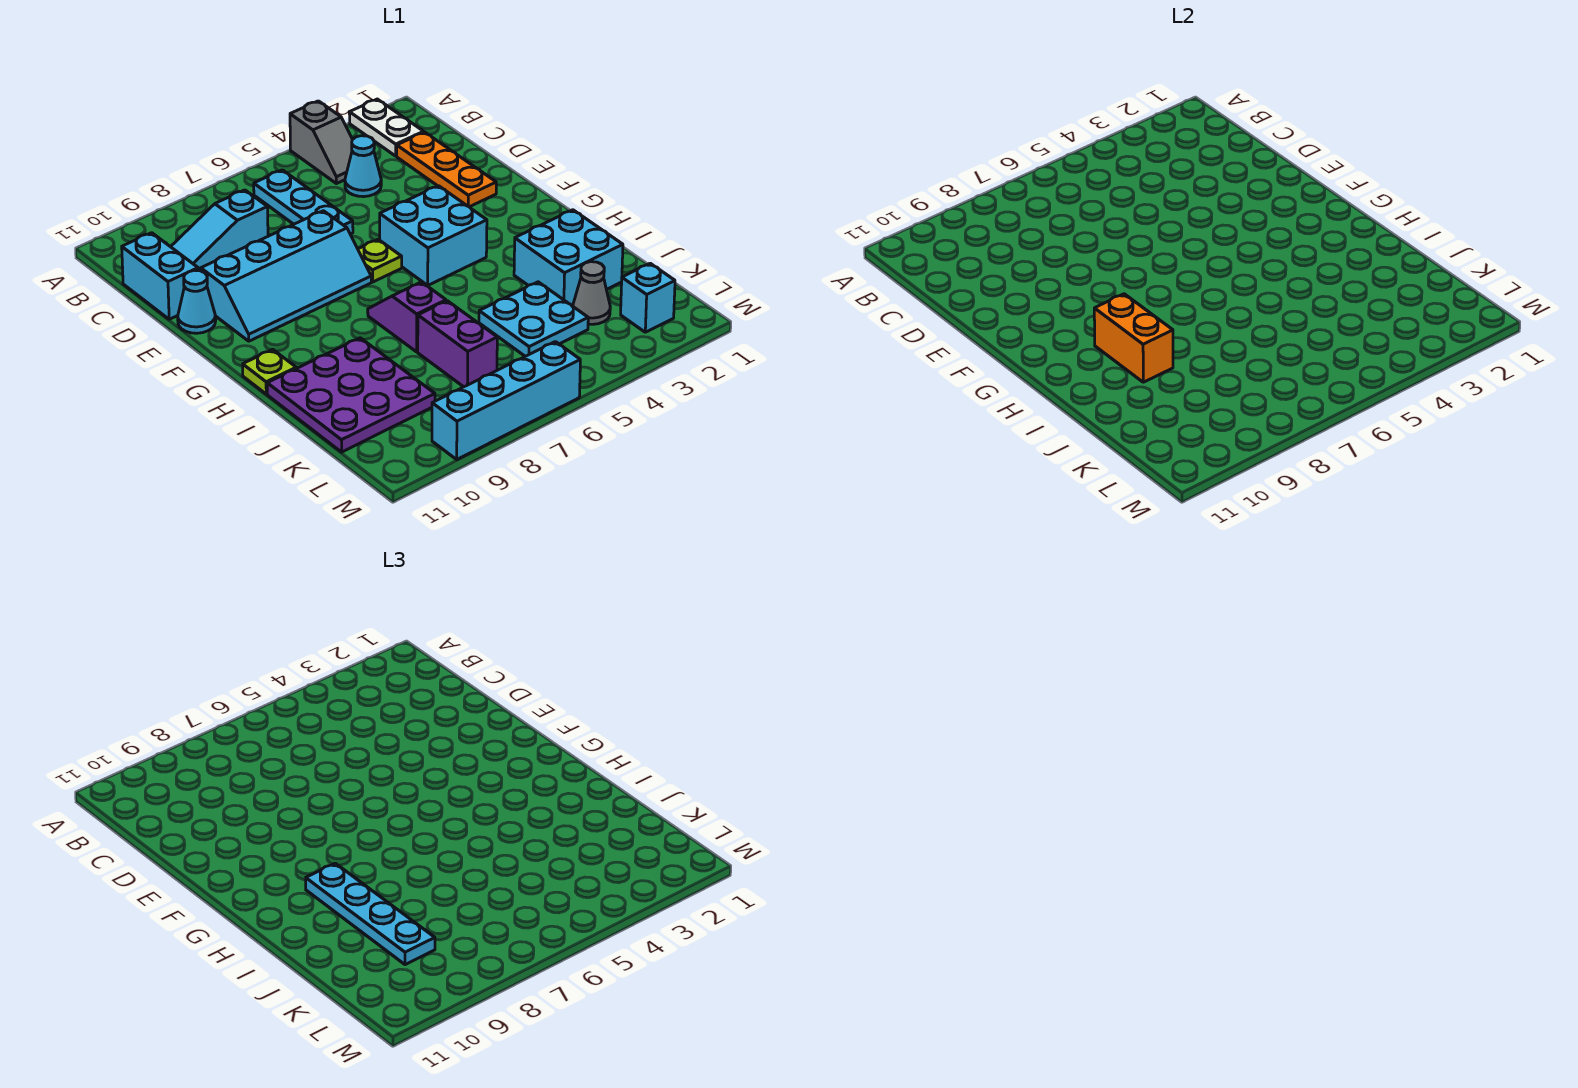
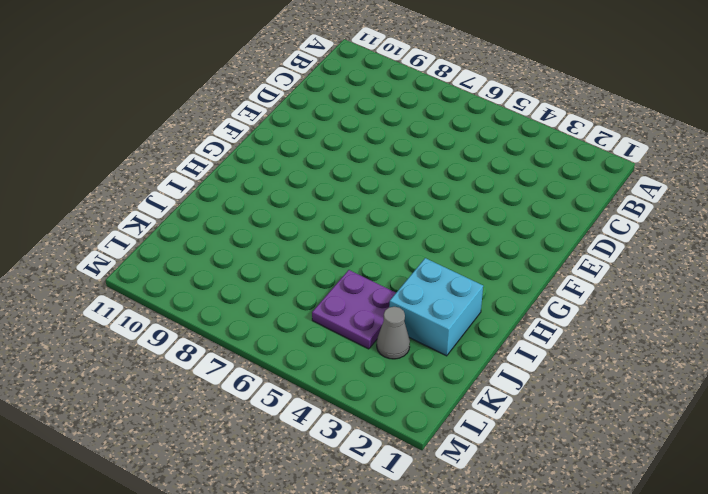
purple plate J4:K5 level 1 -> cyan plate J4:K5 level 1
none -> white plate A2:B2 level 1
none -> grey slope A4:B4 level 1 top A
none -> cyan plate B6:D6 level 1

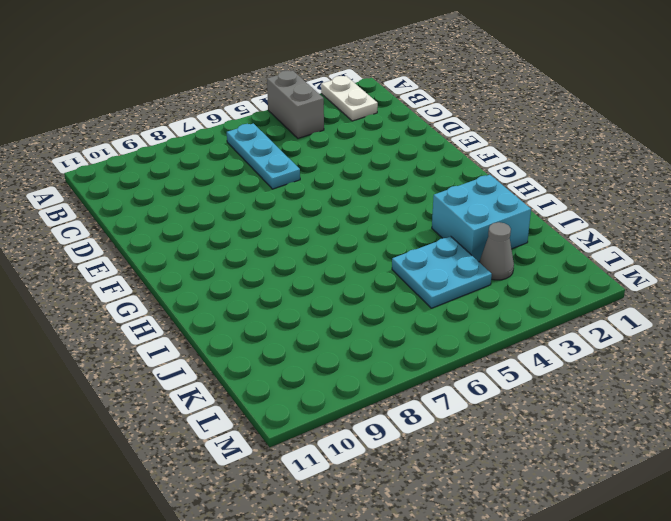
grey brick A4:B4 level 1 -> grey slope A4:B4 level 1 top A
none -> orange plate C2:E2 level 1
none -> cyan cone C4 level 1
none -> cyan slope C8:C10 level 1 top 8

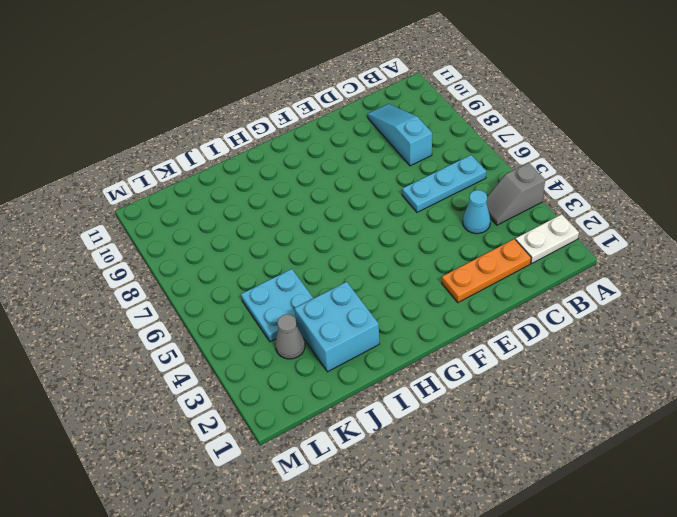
none -> cyan brick C11:D11 level 1
none -> cyan slope E7:F10 level 1 top E
none -> cyan cone E11 level 1

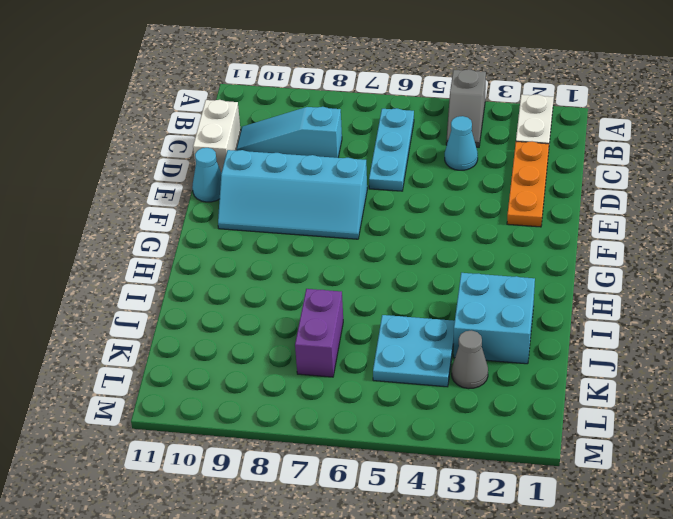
white brick C11:D11 level 1 -> cyan brick C11:D11 level 1
none -> cyan brick F4:G5 level 1
none -> lime plate F6 level 1
none -> purple slope H7:I7 level 1 top I

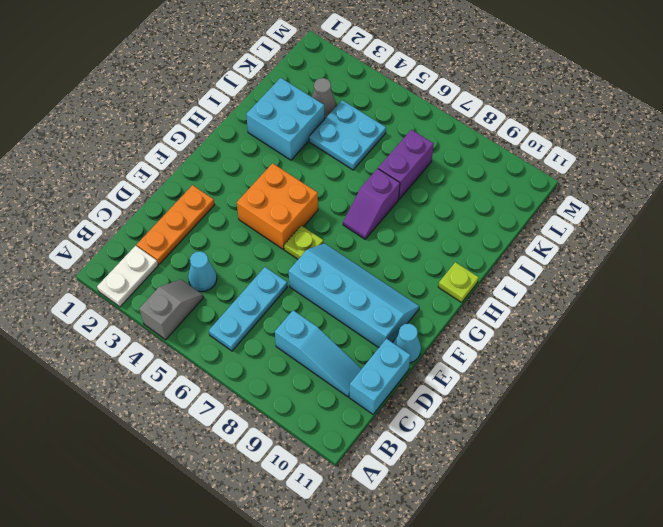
orange brick F4:G5 level 1 -> cyan brick F4:G5 level 1
none -> purple plate I9:K11 level 1
none -> cyan brick L2 level 1
none -> cyan brick M6:M9 level 1

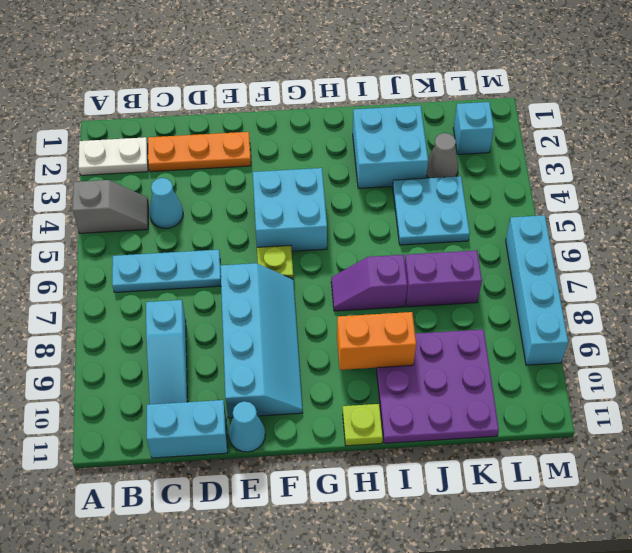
none -> cyan plate H9:K9 level 3

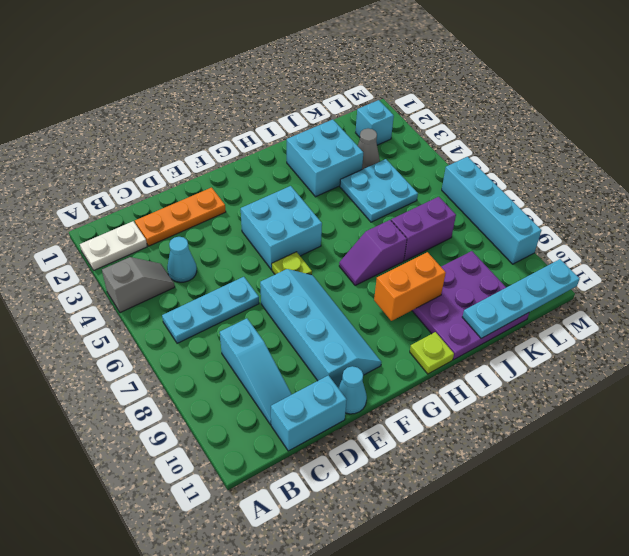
cyan plate J11:M11 level 2 -> cyan plate H9:K9 level 3

